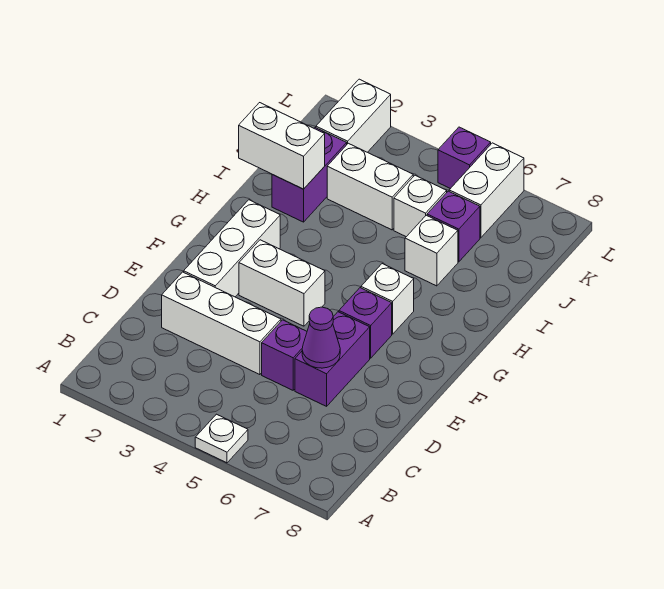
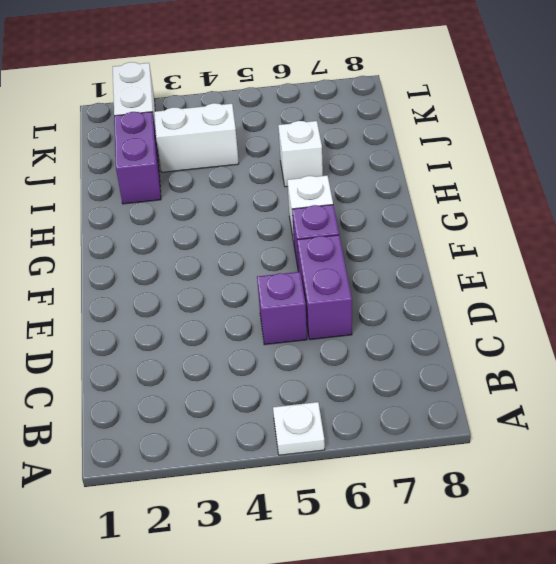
none -> white brick D2:D4 level 1
none -> white brick E2:G2 level 1
none -> white brick F3:F4 level 1

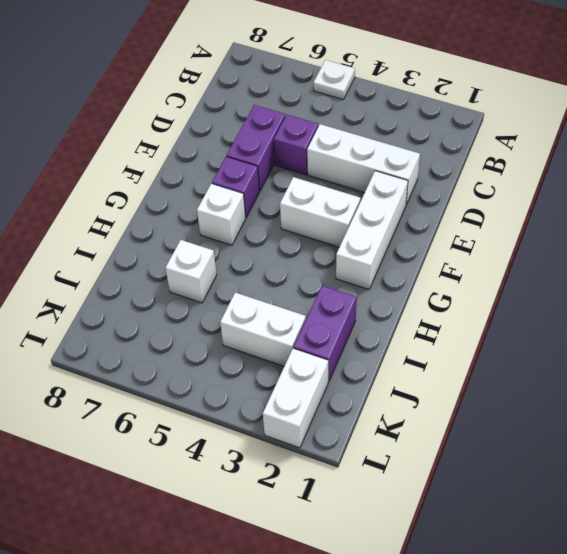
none -> white brick J5 level 1
none -> purple brick J6 level 1
none -> white brick K6:L6 level 1

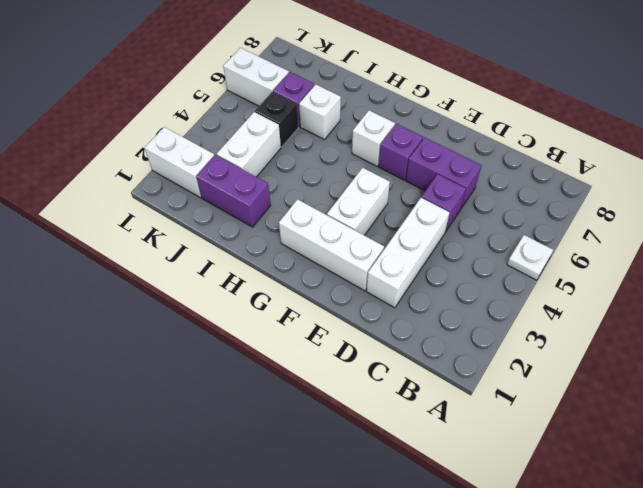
black brick J5 level 1 -> white brick J5 level 1
none -> purple brick L5 level 1
none -> purple cone D6 level 2
none -> white brick I1:I2 level 2

